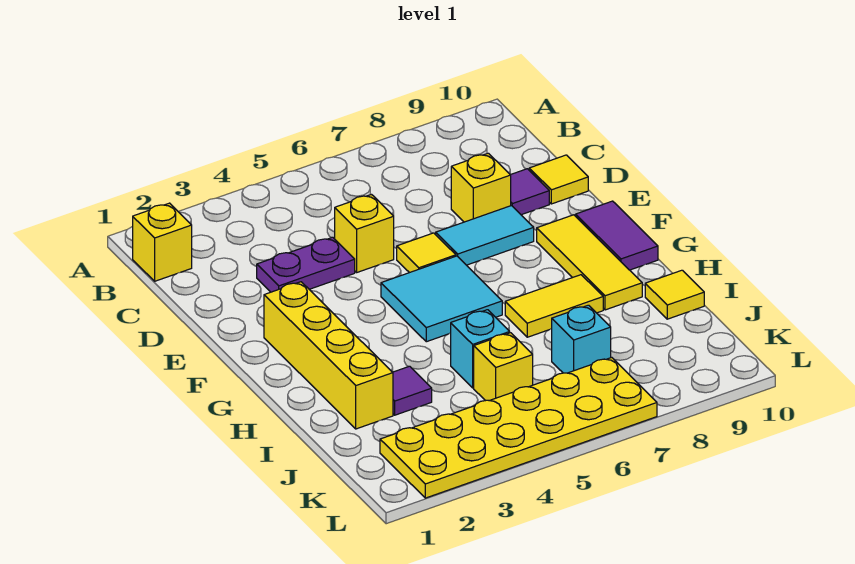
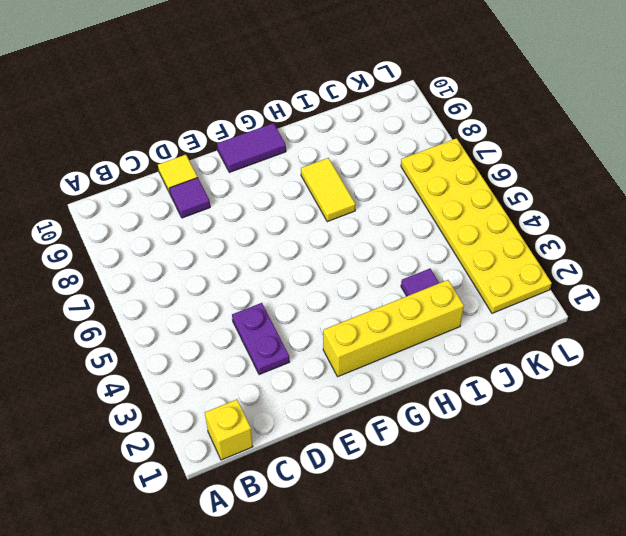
none -> yellow brick D5 level 1
none -> yellow brick D8 level 1
none -> yellow tile E6 level 1

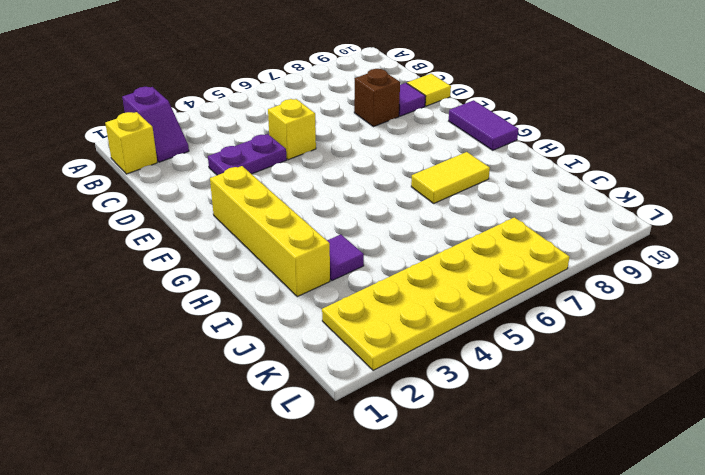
purple slope A2:B2 level 1 top A -> none
brown brick D8 level 1 -> yellow brick D8 level 1
none -> yellow tile E6 level 1
none -> cyan tile E7:E8 level 1
none -> cyan tile F5:G6 level 1

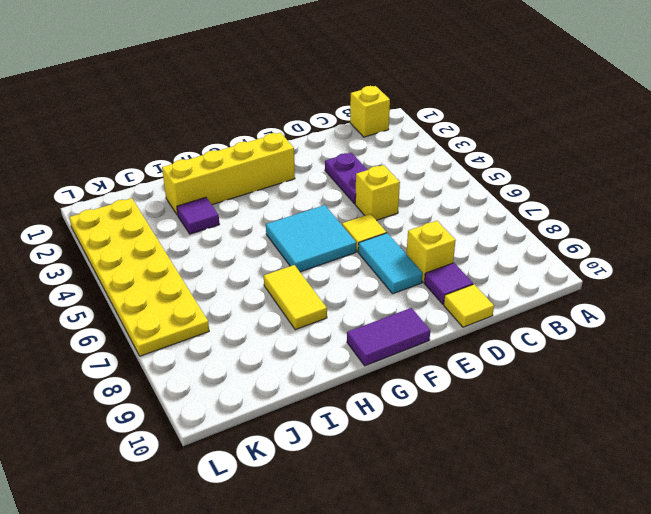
none -> yellow tile F9:H9 level 1
none -> cyan brick I5 level 1
none -> yellow tile I10 level 1

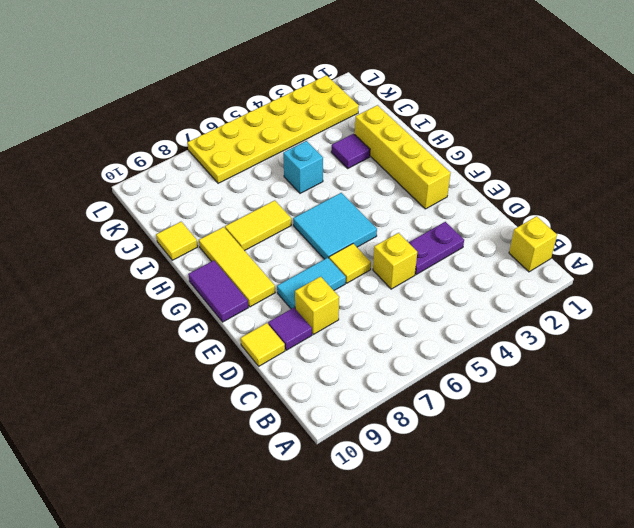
none -> yellow brick J5 level 1
none -> cyan brick J7 level 1

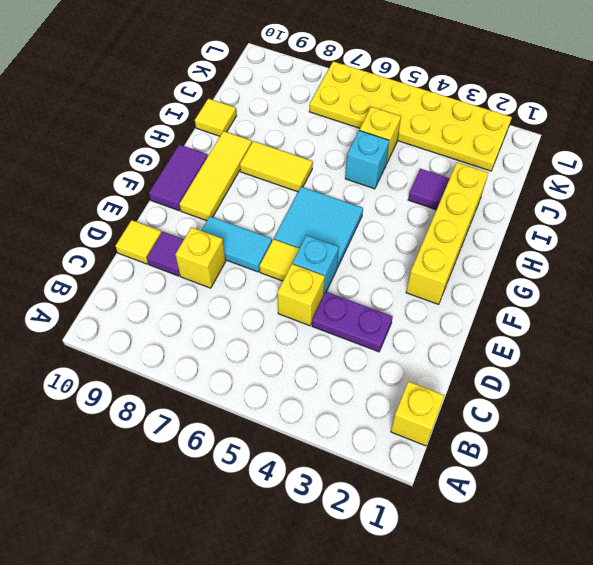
cyan brick E5 level 1 -> cyan brick J7 level 1

